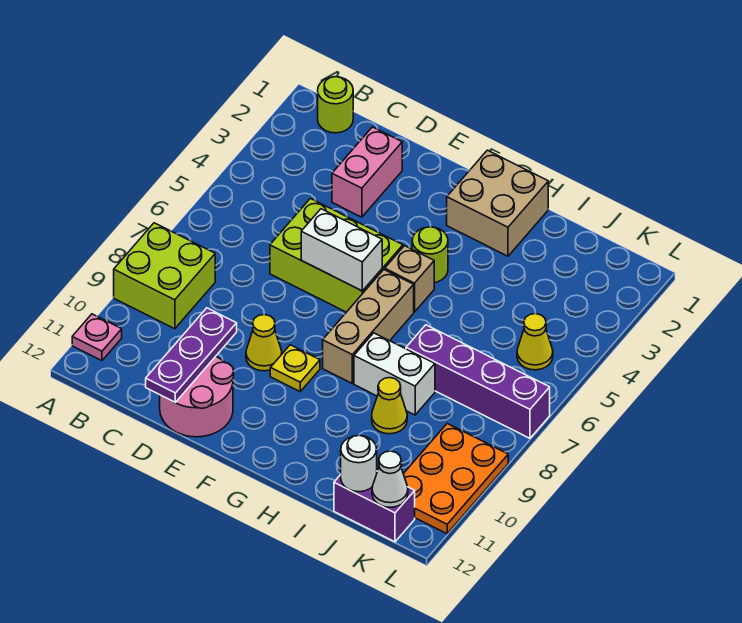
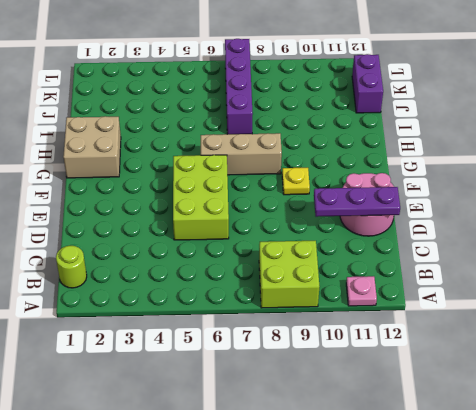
none -> pink brick D2:D3 level 1
none -> yellow cone E9 level 1
none -> lime round brick G4 level 1

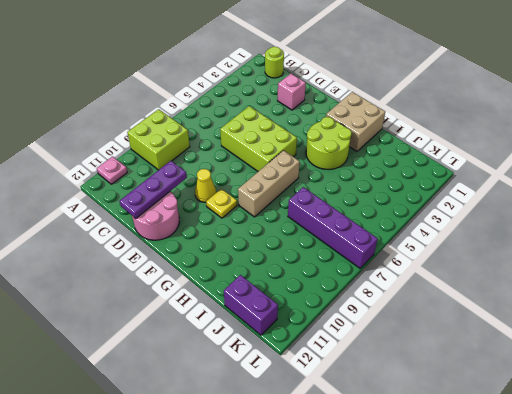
pink brick D2 level 1 -> pink brick D2:D3 level 1
lime round brick G3:H4 level 1 -> lime round brick G4 level 1
none -> tan brick G5 level 1
none -> white brick H8:I8 level 1
none -> yellow cone I9 level 1

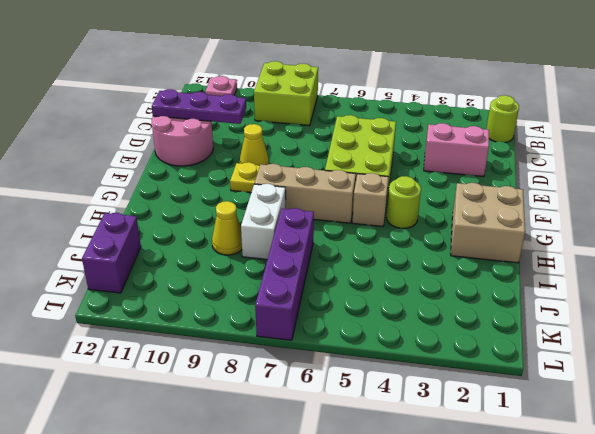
none -> yellow cone K5 level 1
none -> orange plate K9:L11 level 1
none -> white brick E6:F6 level 2

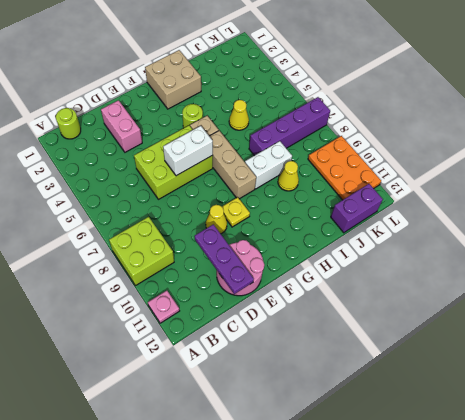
yellow cone I5 level 1 -> yellow cone K5 level 1
none -> white round brick J12 level 2
none -> white cone K12 level 2

